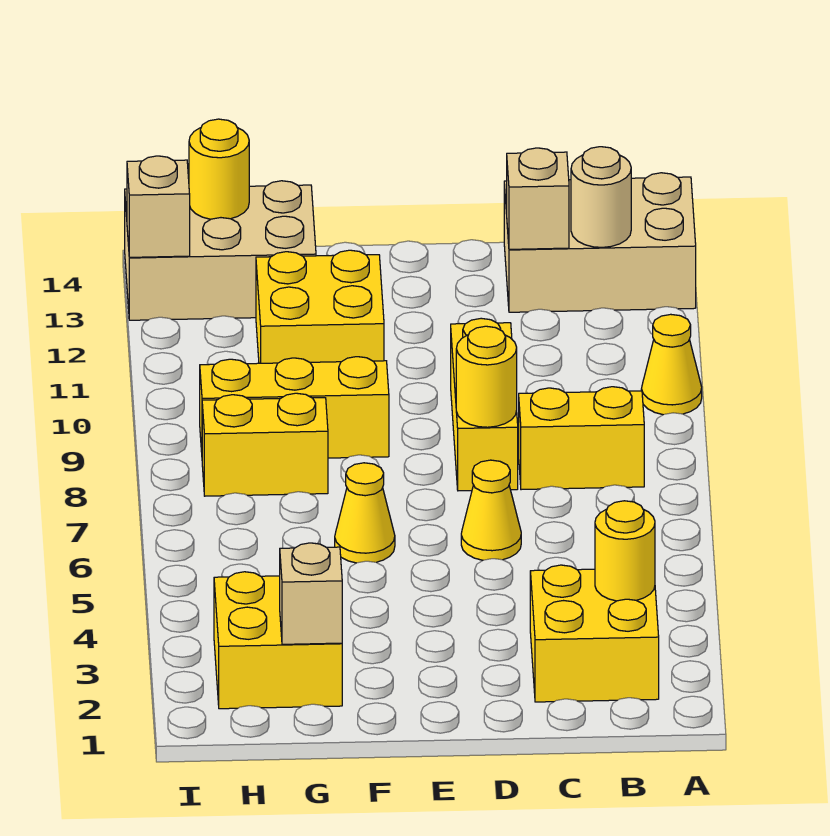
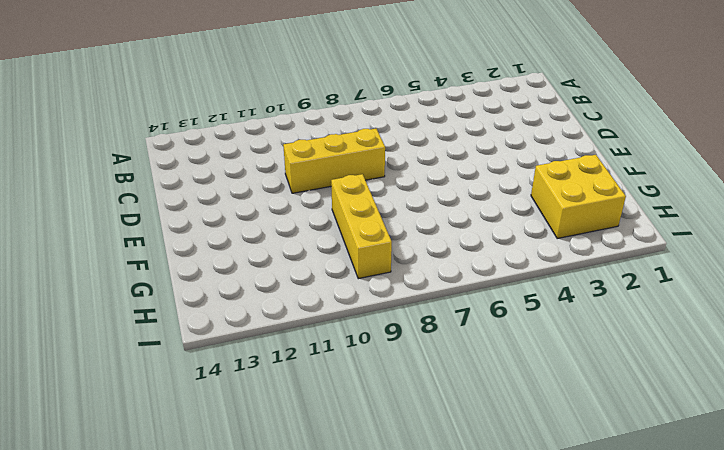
none -> yellow cone A10 level 1
none -> tan brick A13:C14 level 1
none -> yellow brick B2:C3 level 1

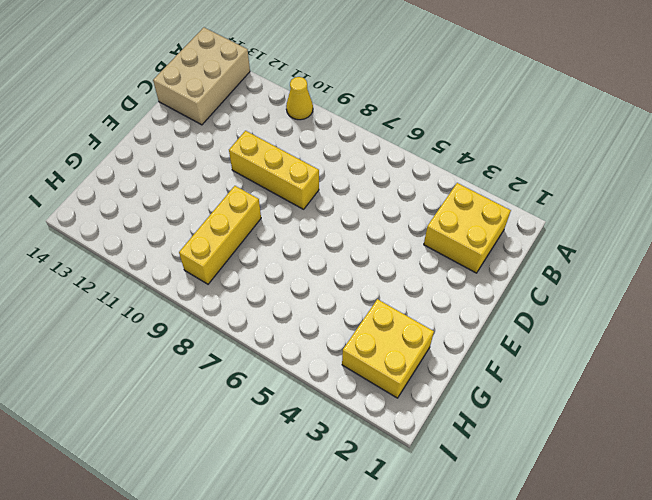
none -> yellow brick B8:C8 level 1
none -> yellow cone D6 level 1
none -> yellow cone F6 level 1

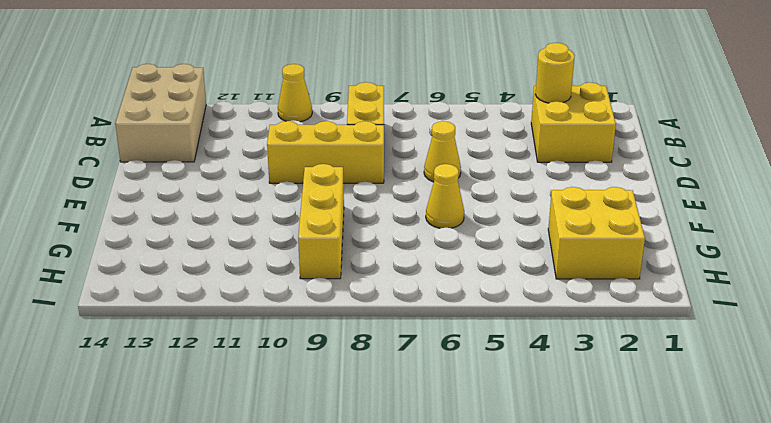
none -> yellow brick F11:G12 level 1
none -> yellow brick G8:H8 level 1
none -> tan brick G13:I14 level 1

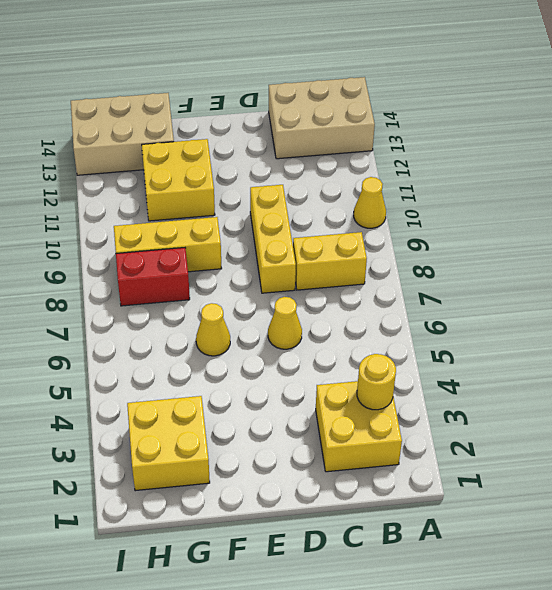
red brick G8:H8 level 1 -> yellow brick G8:H8 level 1
none -> tan round brick B13 level 2
none -> tan brick C13 level 2
none -> yellow round brick D8 level 2

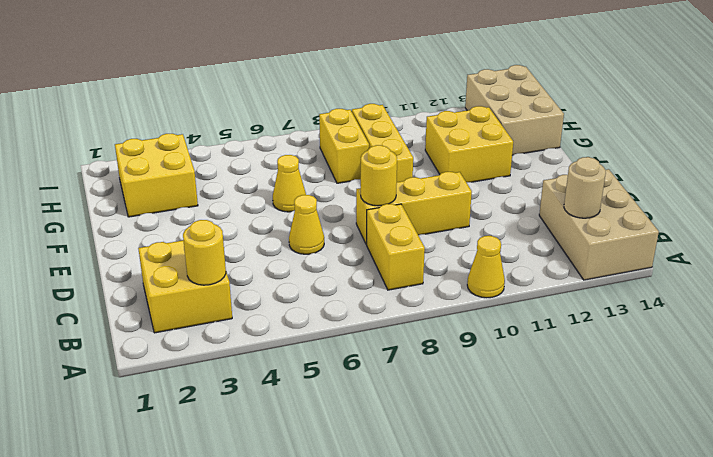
none -> tan brick C13 level 2
none -> tan brick G2 level 2
none -> yellow round brick H14 level 2

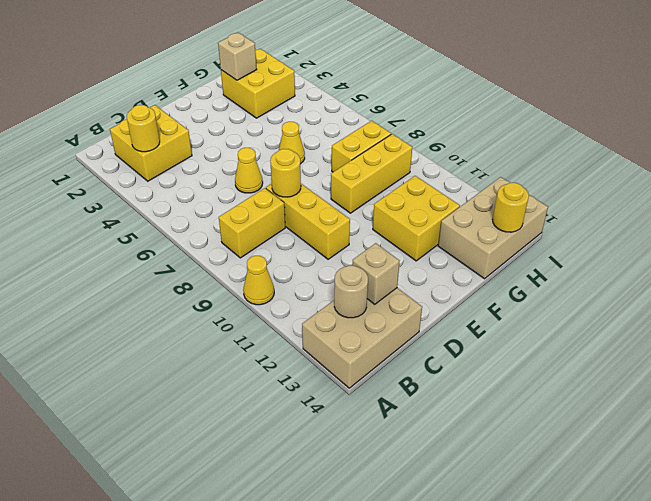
none -> tan brick I13 level 2

